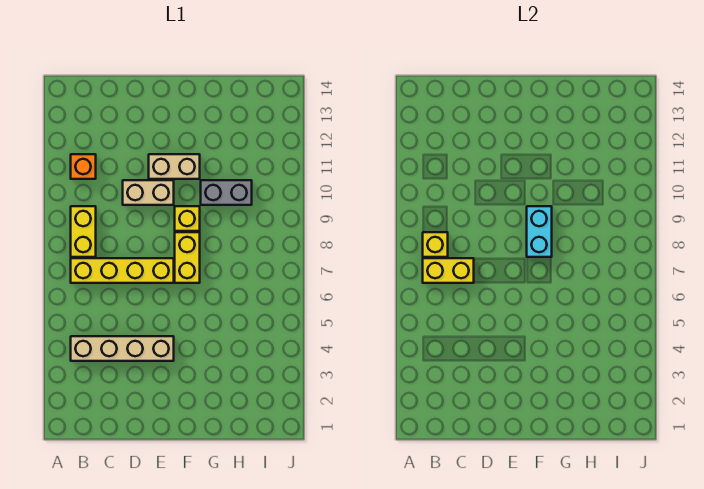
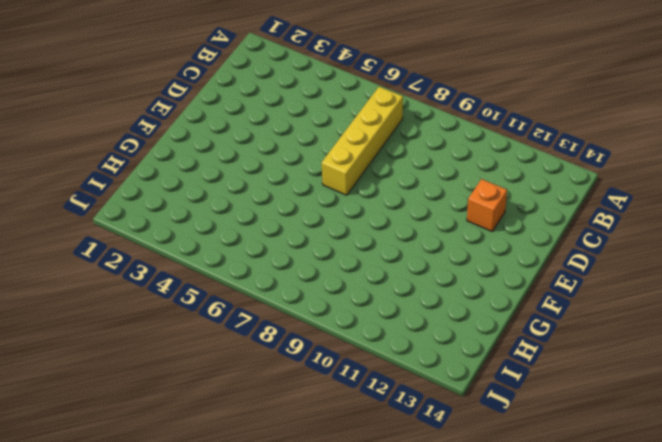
orange brick D12 level 1 -> orange brick B11 level 1
none -> tan brick B4:E4 level 1
none -> yellow brick B8:B9 level 1
none -> tan brick D10:E10 level 1

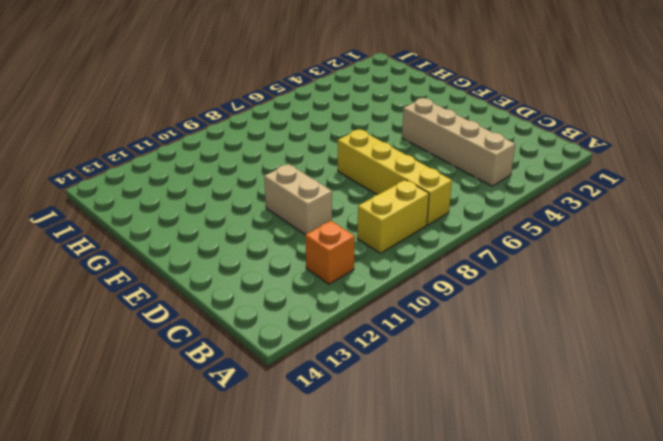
none -> tan brick E11:F11 level 1
none -> yellow brick F7:F8 level 1
none -> yellow brick F9 level 1

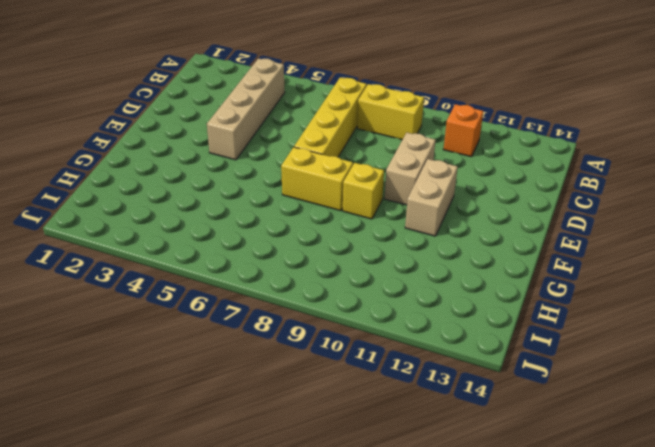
none -> grey brick G10:H10 level 1
none -> yellow brick B7:C7 level 2
none -> yellow brick B8 level 2

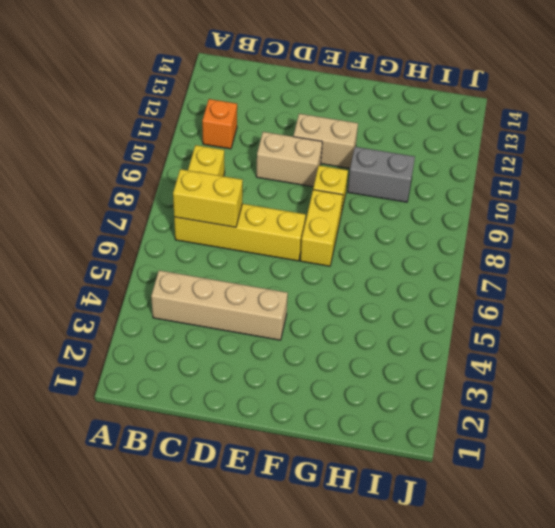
none -> yellow brick B8 level 2
none -> cyan brick F8:F9 level 2

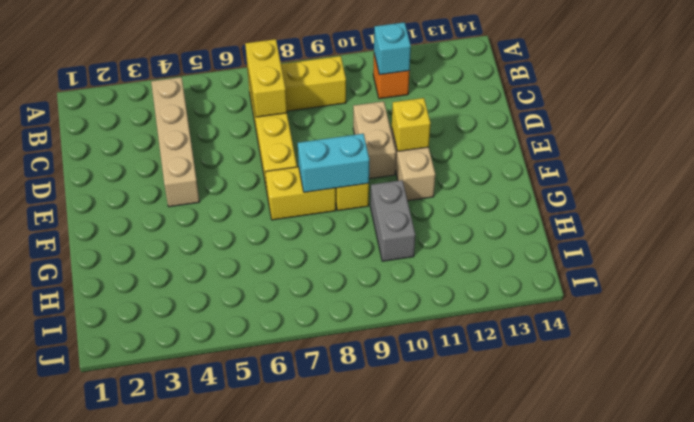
cyan brick B11 level 2 -> none
yellow brick E11 level 2 -> yellow brick B8 level 2

